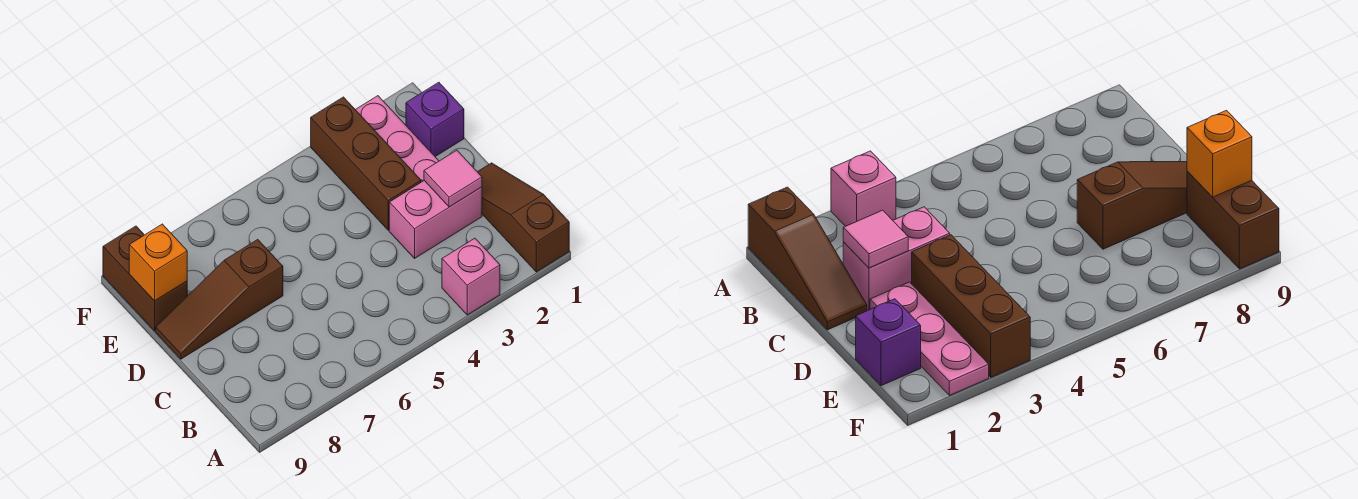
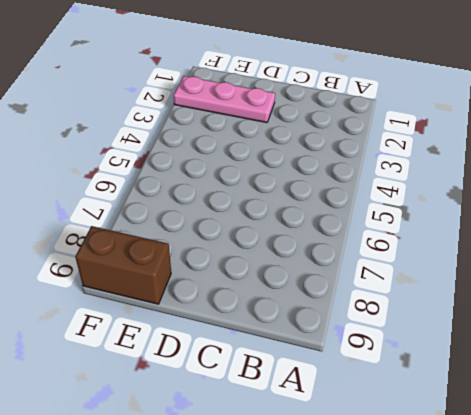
none -> brown slope A1:C1 level 1 top A
none -> pink brick A3 level 1

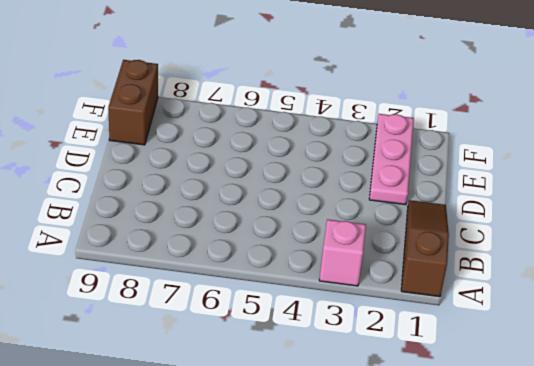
none -> pink brick C2:C3 level 1
none -> brown brick D3:F3 level 1

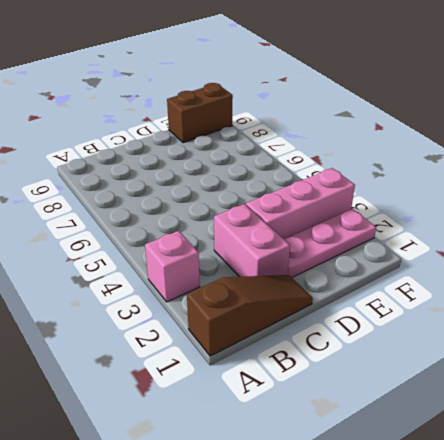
pink brick D3:F3 level 1 -> brown brick D3:F3 level 1
none -> brown slope D7:D9 level 1 top 7
none -> purple brick E1 level 1

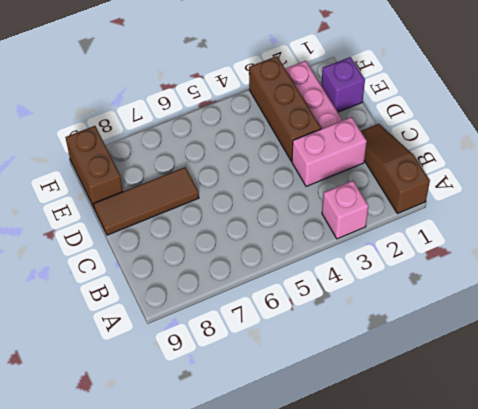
brown tile D7:D9 level 1 -> brown slope D7:D9 level 1 top 7
none -> pink tile C2 level 2
none -> orange brick E9 level 2

